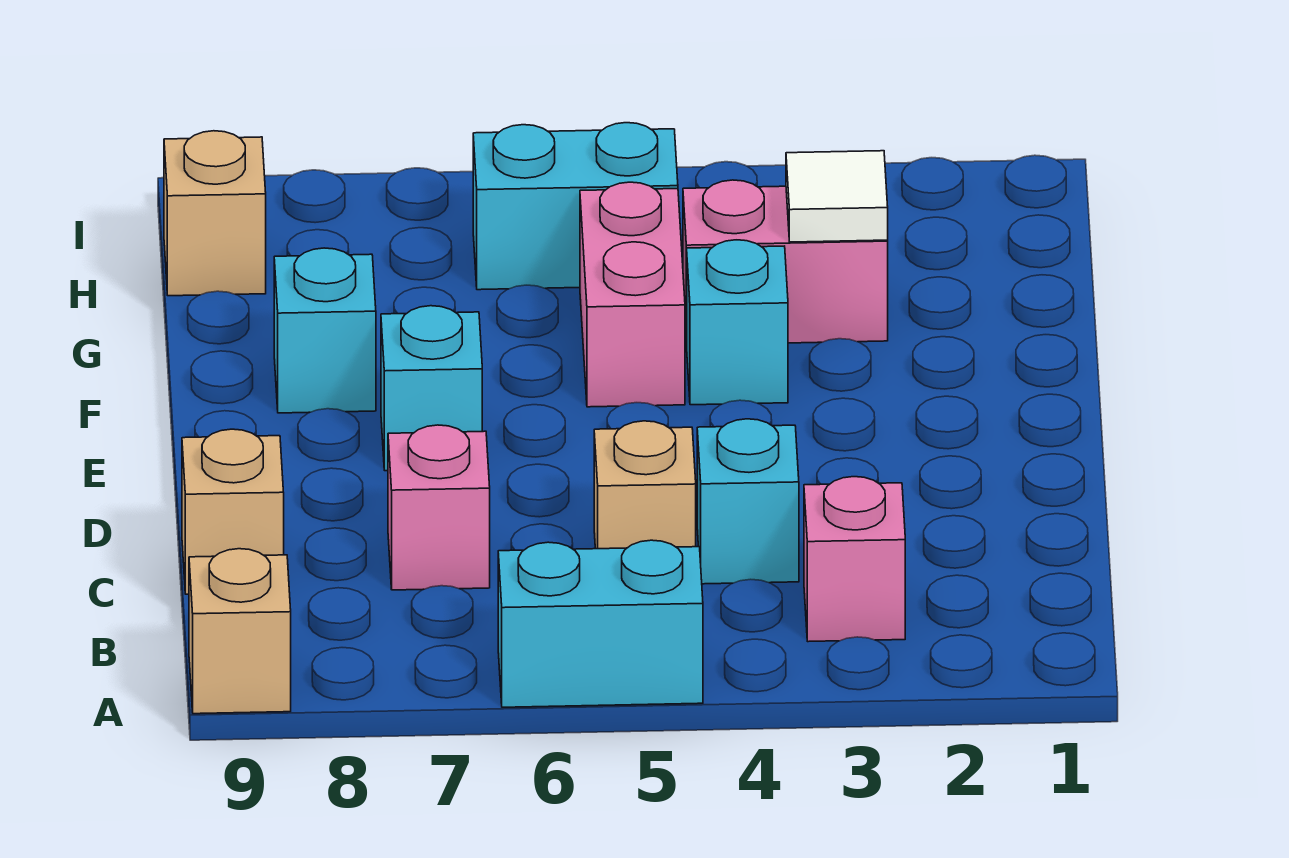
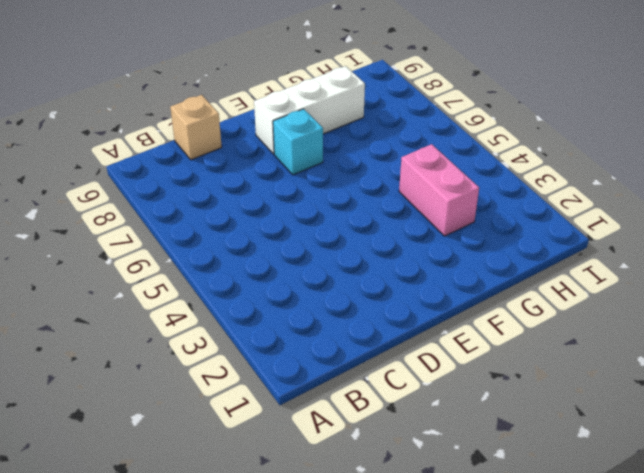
white brick E8:G8 level 1 -> cyan brick F8 level 1
none -> cyan brick A5:A6 level 1
none -> tan brick A9 level 1
none -> pink brick B3 level 1

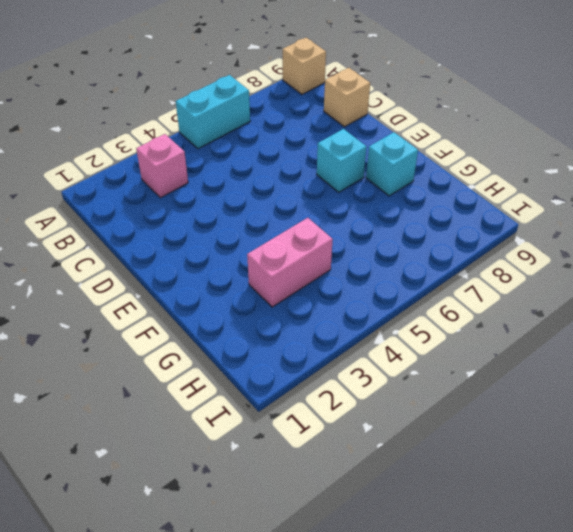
none -> cyan brick C4 level 1
none -> tan brick C5 level 1
none -> pink brick C7 level 1

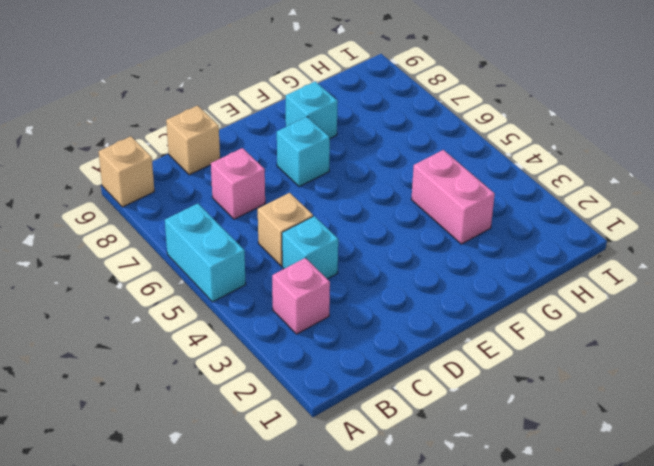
none -> cyan brick F4 level 1
none -> pink brick F5:G5 level 1
none -> cyan brick H5:H6 level 1

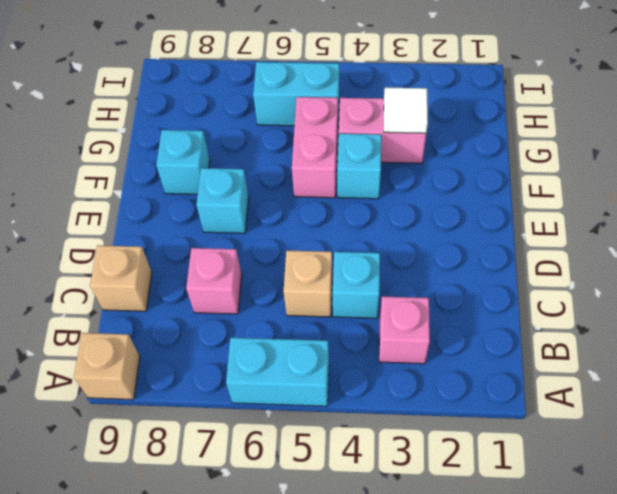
none -> tan brick H9 level 1

